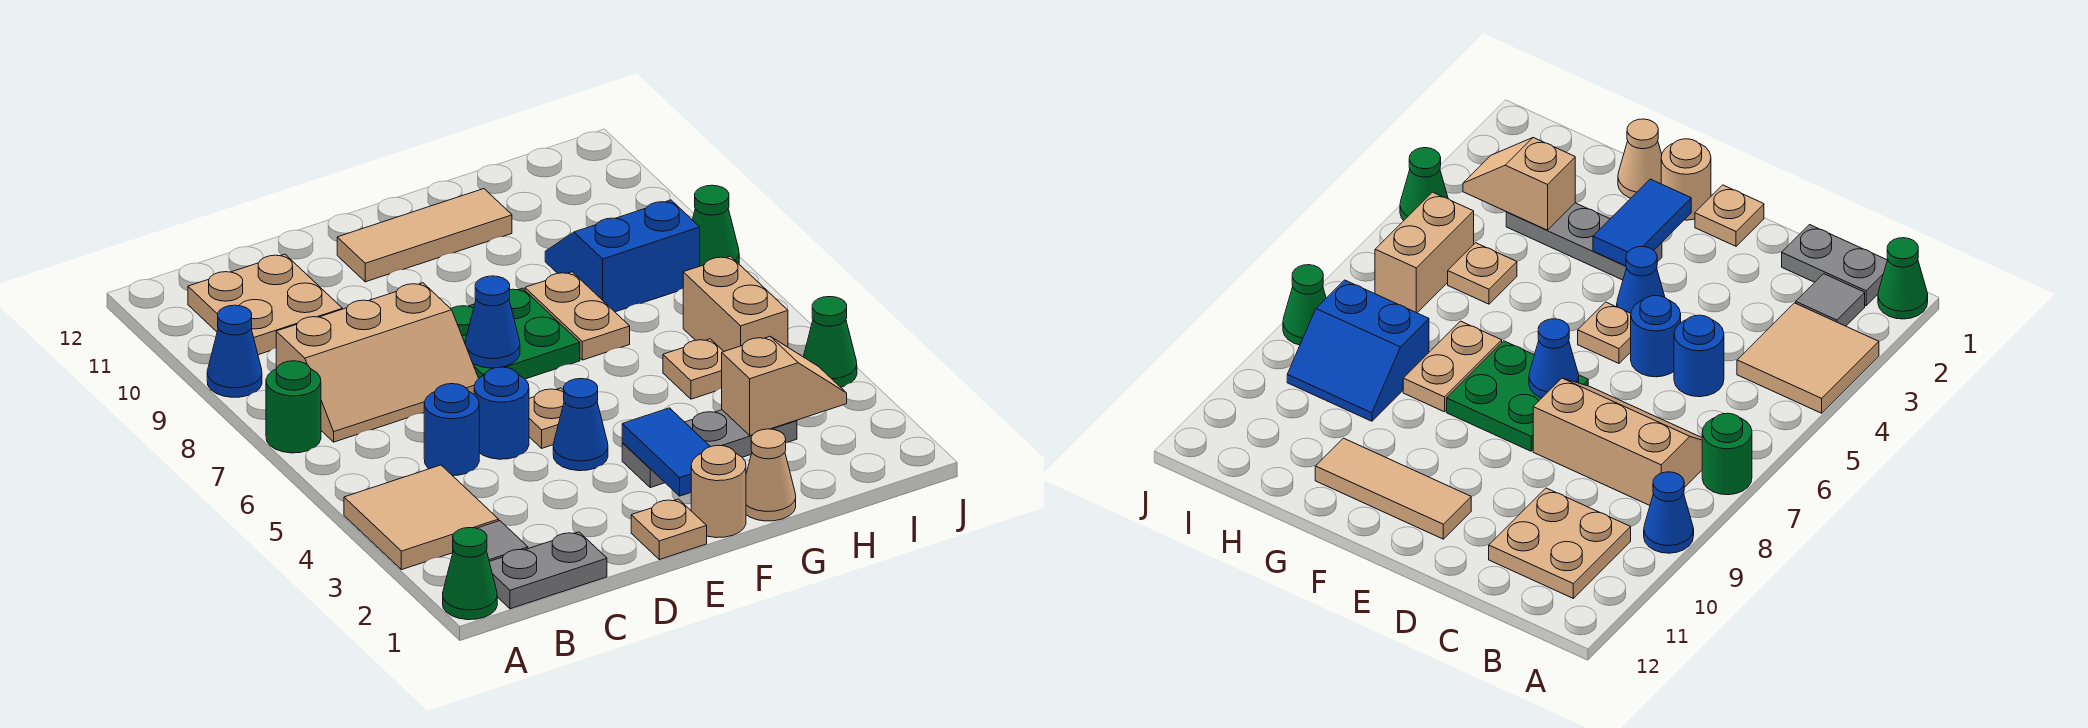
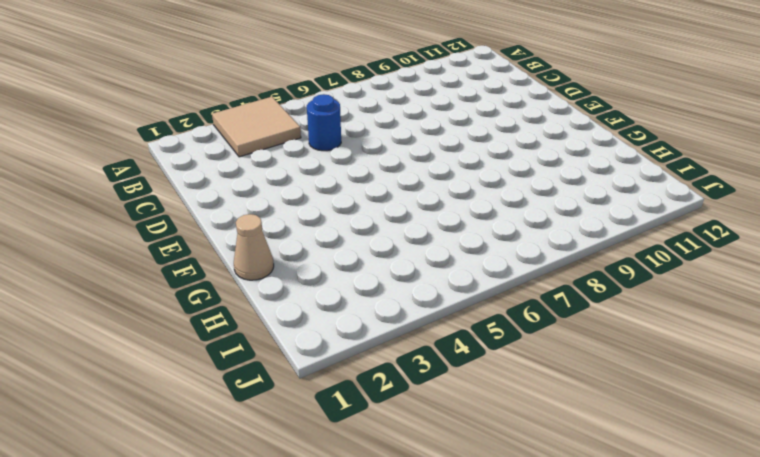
none -> green cone A1 level 1
none -> green round brick A7 level 1
none -> blue cone A9 level 1

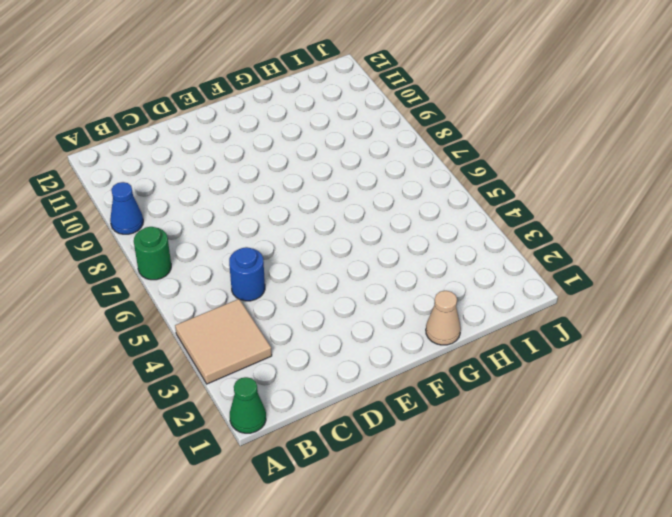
none -> grey plate B1:C1 level 1
none -> grey tile B2 level 1
none -> tan slope B7:D8 level 1 top 8

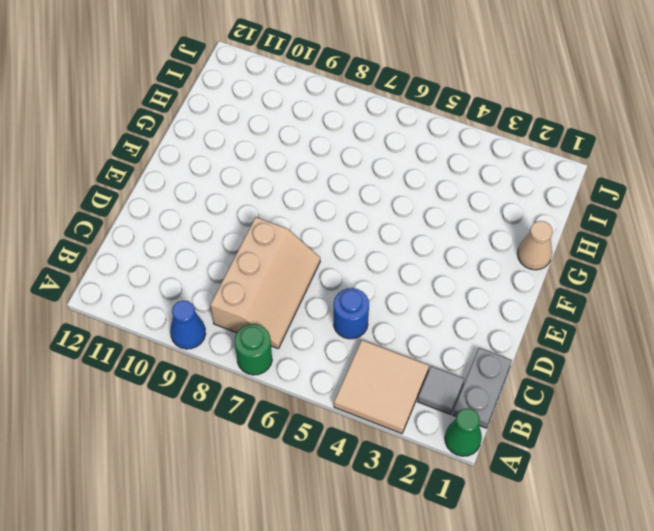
none -> tan plate B10:C11 level 1
none -> blue round brick D5 level 1
none -> tan plate E1 level 1

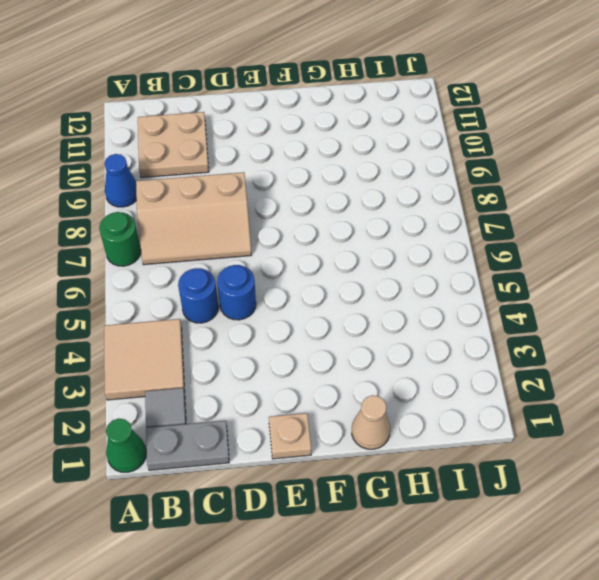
none -> blue cone E4 level 1
none -> tan plate E5 level 1
none -> green plate E7:F8 level 1

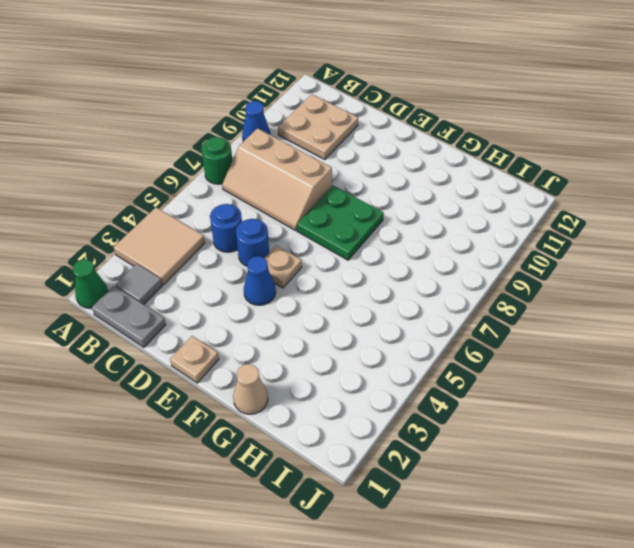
none -> tan tile E11:G11 level 1
none -> tan round brick F1 level 1
none -> grey plate F3:H3 level 1

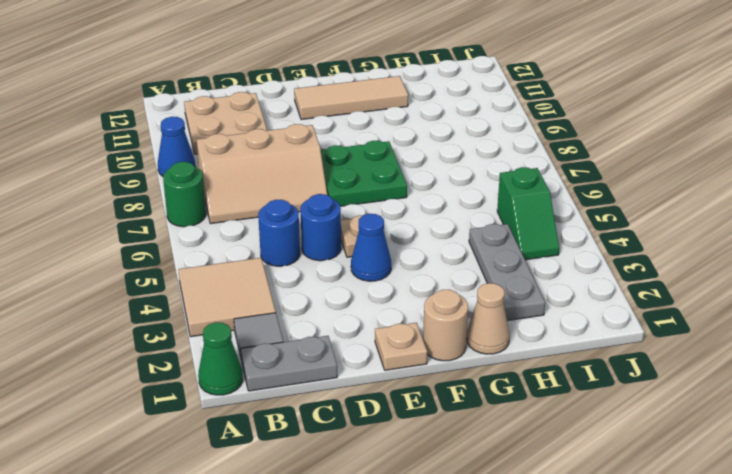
grey plate H2:H4 level 1 -> grey plate F3:H3 level 1
green slope I4:I5 level 1 top 5 -> tan brick I5:I6 level 1
none -> tan plate G7:G8 level 1
none -> tan plate H5 level 1
none -> blue slope H8:I9 level 1 top 8

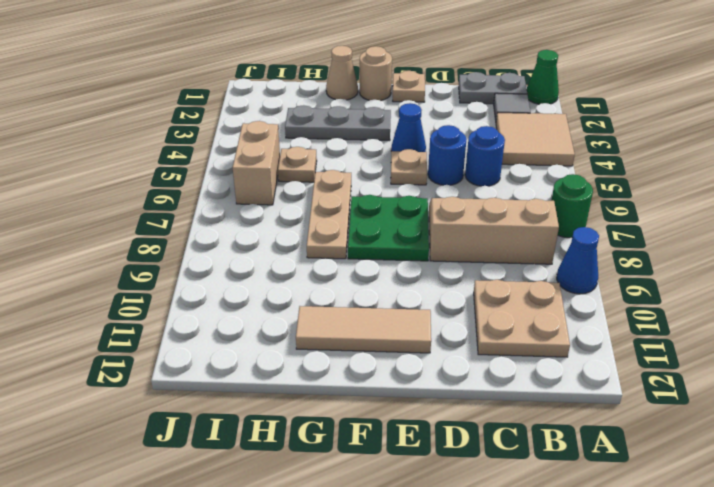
tan plate G6:G8 level 1 -> tan plate G7:G8 level 1
none -> blue slope H8:I9 level 1 top 8
none -> green cone J4 level 1
none -> green cone J8 level 1

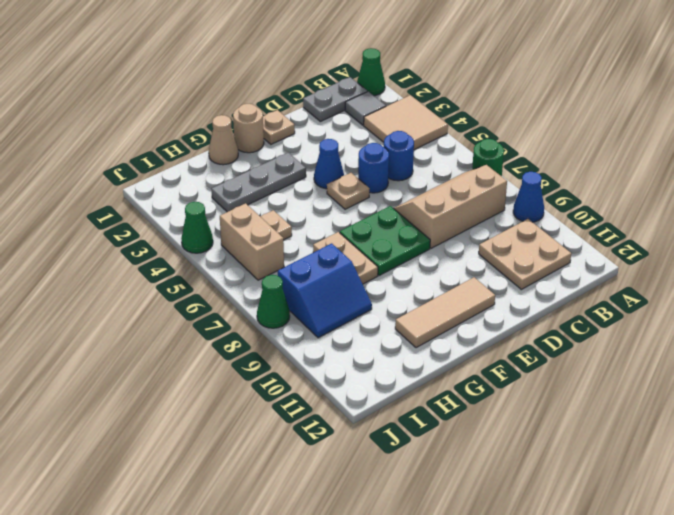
none -> blue cone E7 level 2
none -> blue tile F2:F3 level 2
none -> tan slope H3:I3 level 2 top H

